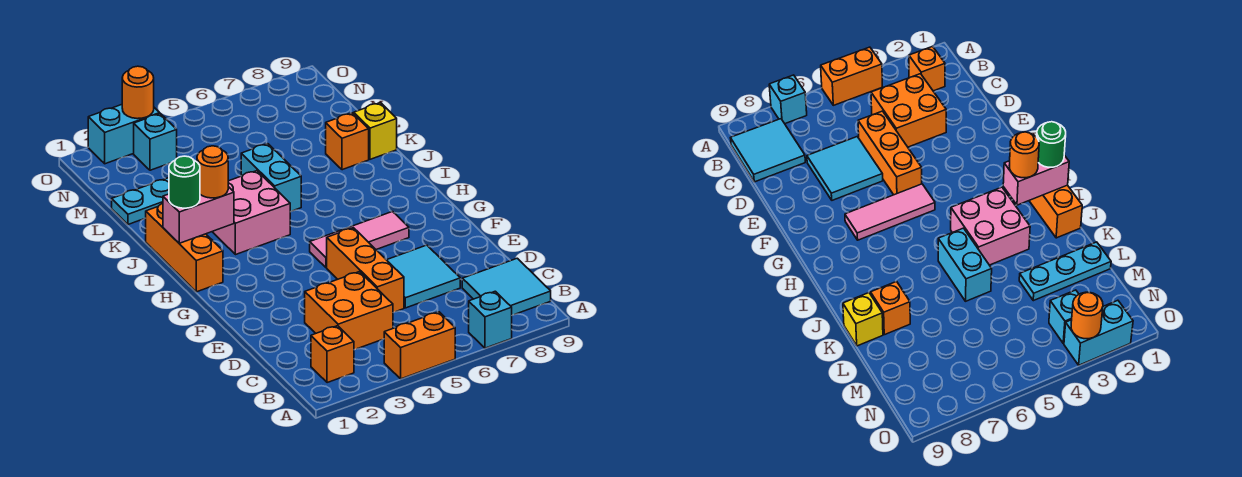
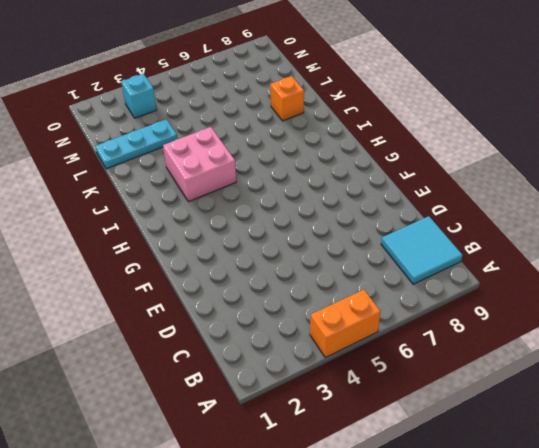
none -> cyan brick A7 level 1
none -> orange brick B2 level 1
none -> orange brick C3:D4 level 1

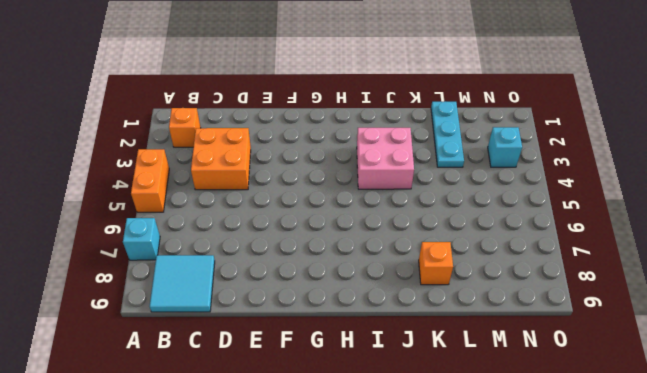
none -> orange brick D5:F5 level 1
none -> cyan tile D6:E7 level 1
none -> pink tile G5:G7 level 1

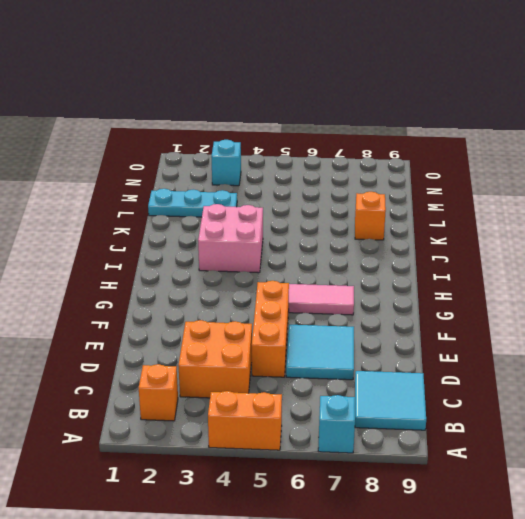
none -> orange brick H1:J1 level 1
none -> cyan brick J5:K5 level 1
none -> yellow brick K9 level 1

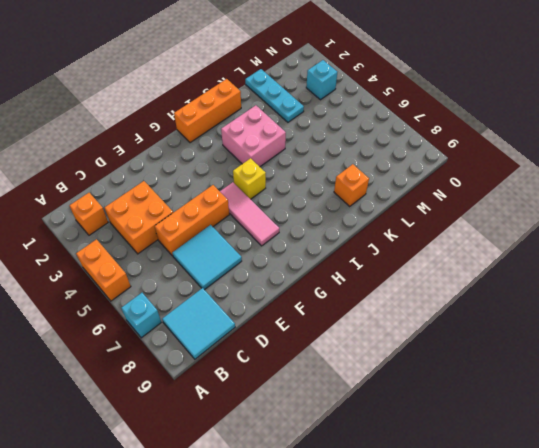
yellow brick H5 level 1 -> yellow brick K9 level 1
none -> cyan brick J5:K5 level 1
none -> cyan brick O2:O3 level 1
none -> pink brick I1:I2 level 2

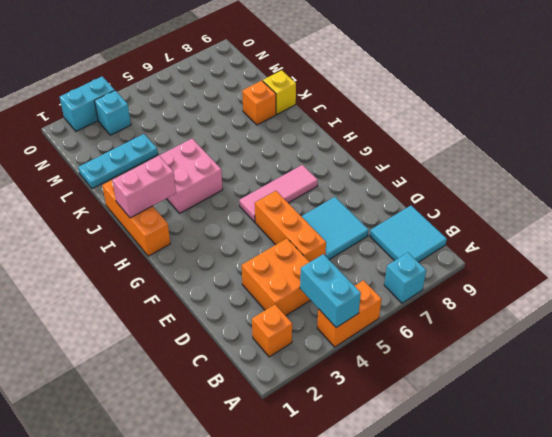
cyan brick A4:B4 level 2 -> cyan brick J5:K5 level 1
none -> orange round brick O3 level 2
none -> green round brick I1 level 3
none -> orange round brick I2 level 3

